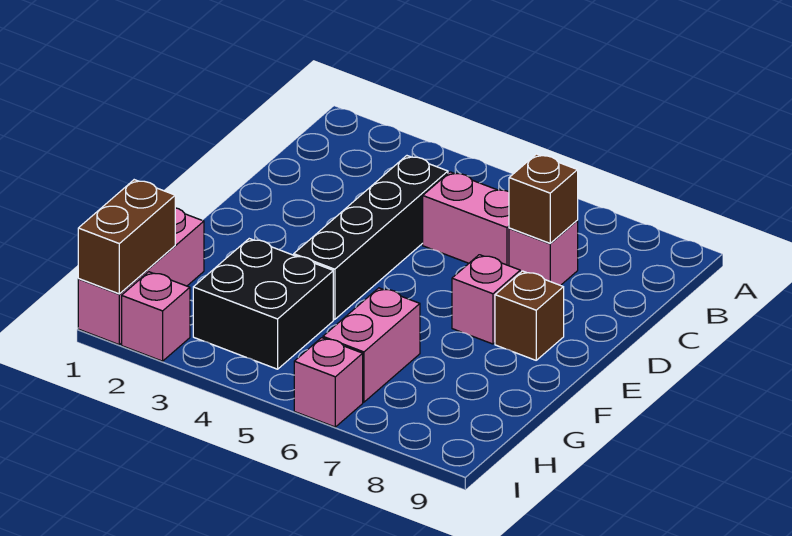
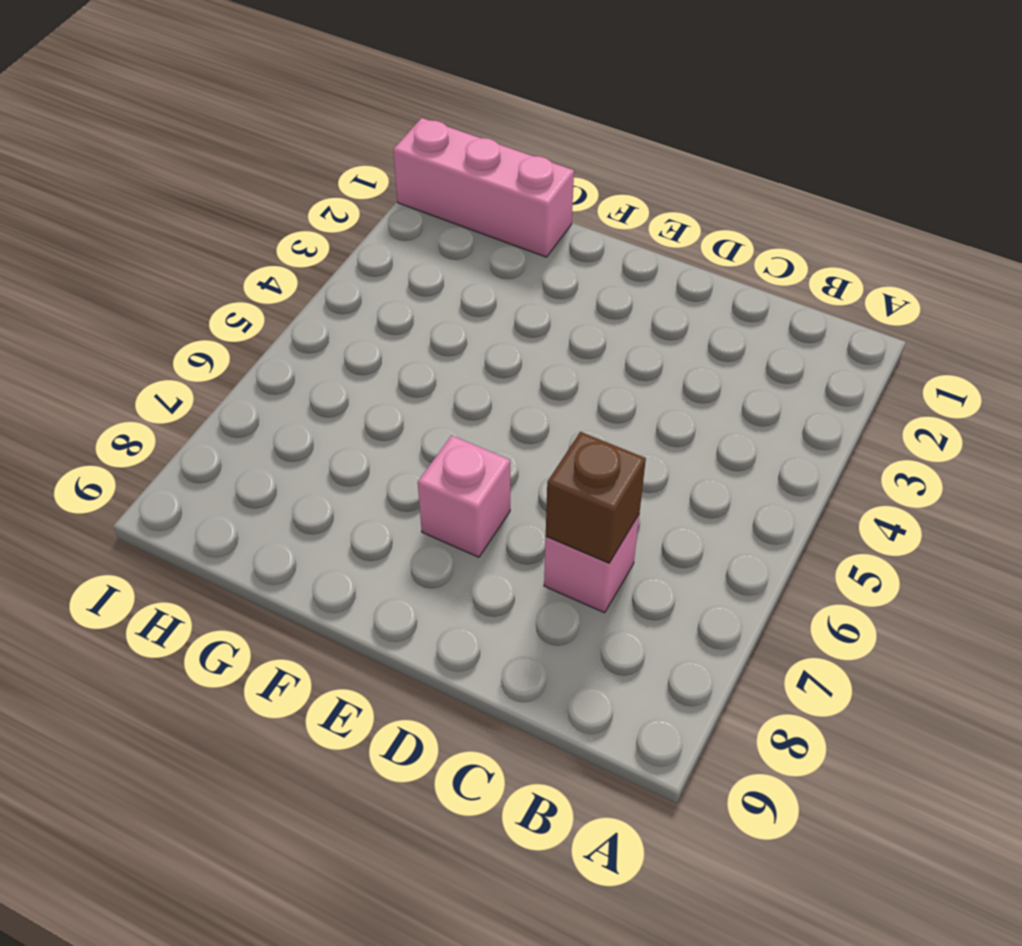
none -> black brick C4:F4 level 1
none -> pink brick C5:C6 level 1
none -> brown brick E8 level 1

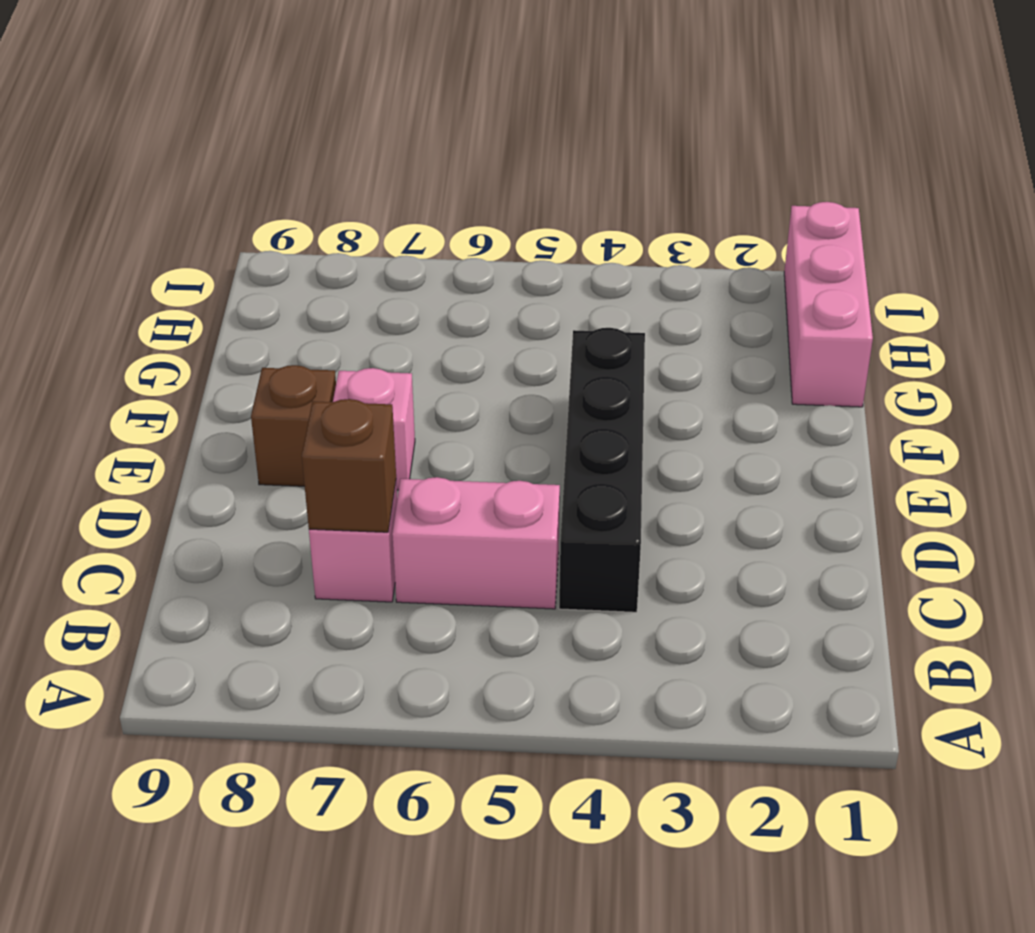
none -> black brick G3:H4 level 1
none -> pink brick G6:H6 level 1
none -> pink brick I2 level 1

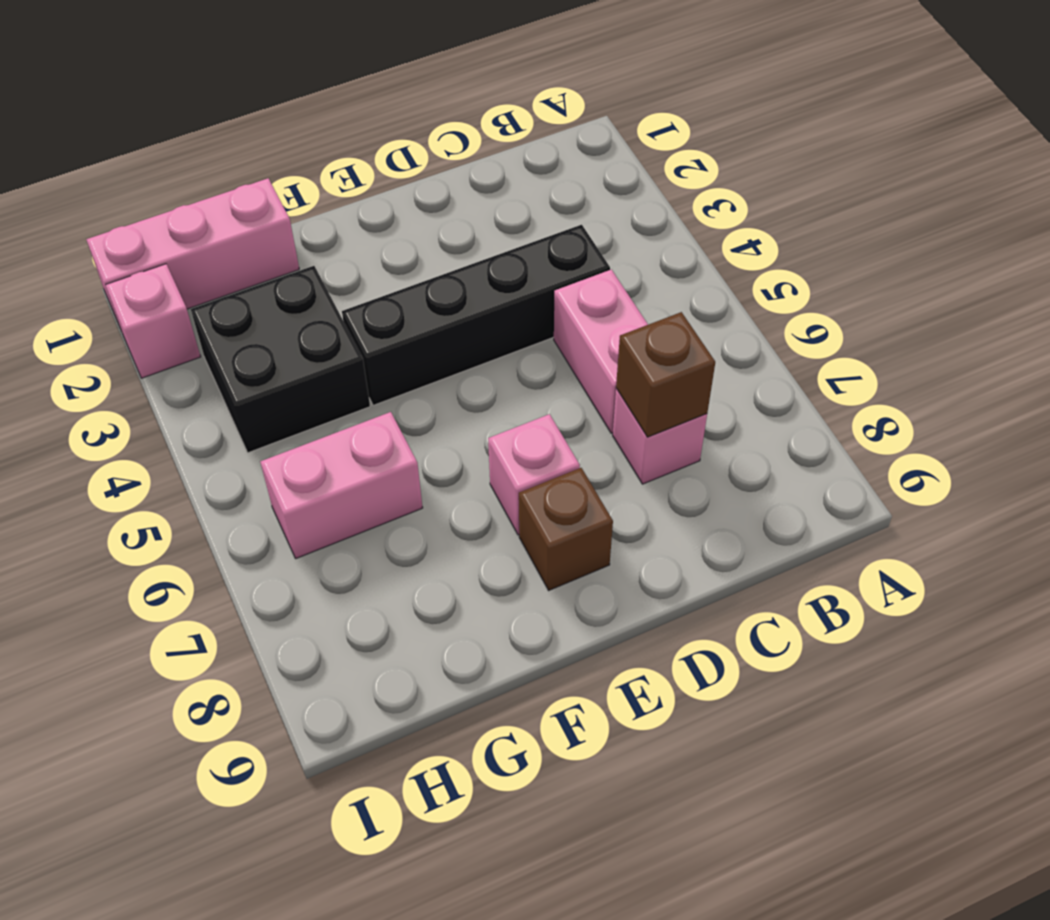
none -> pink brick I6 level 1
none -> brown brick H1:I1 level 2

